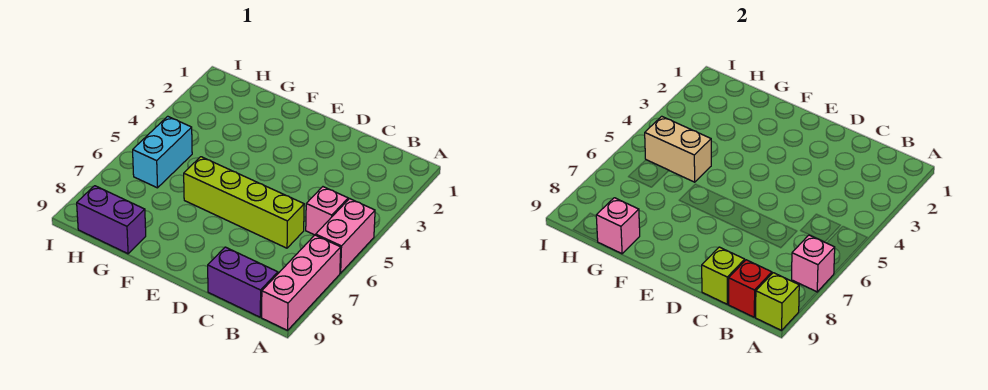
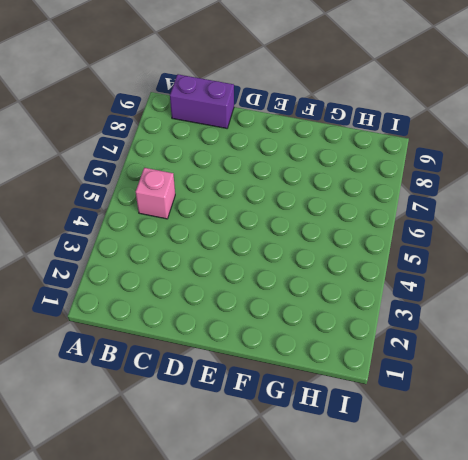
none -> pink brick A5:A6 level 1
none -> pink brick A7:A9 level 1
none -> lime brick C6:F6 level 1

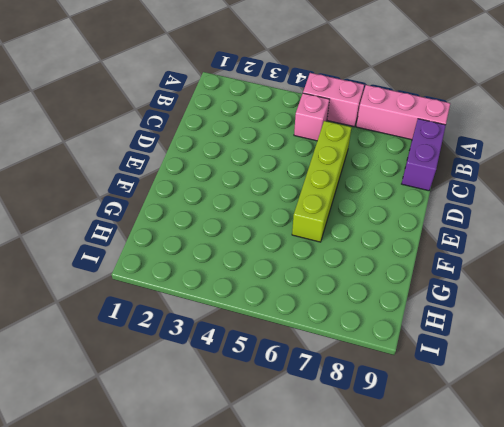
none -> purple brick G9:H9 level 1
none -> cyan brick H5:H6 level 1
none -> pink brick A7 level 2

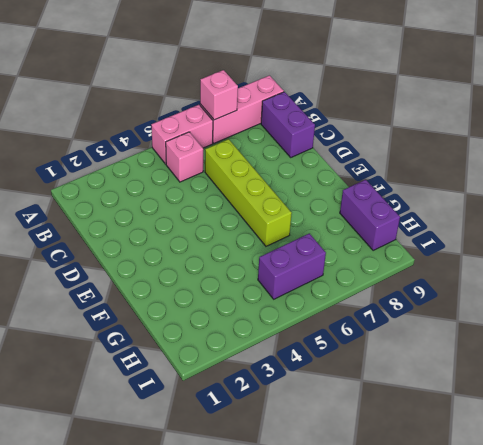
purple brick H5:H6 level 1 -> cyan brick H5:H6 level 1
none -> lime brick A9 level 2
none -> red brick B9 level 2
none -> lime brick C9 level 2

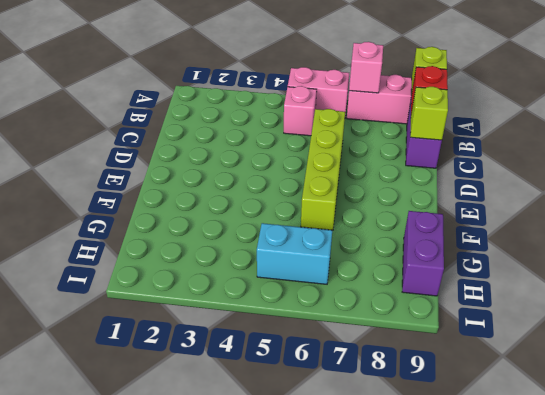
none -> tan brick G5:H5 level 2
none -> pink brick G9 level 2

